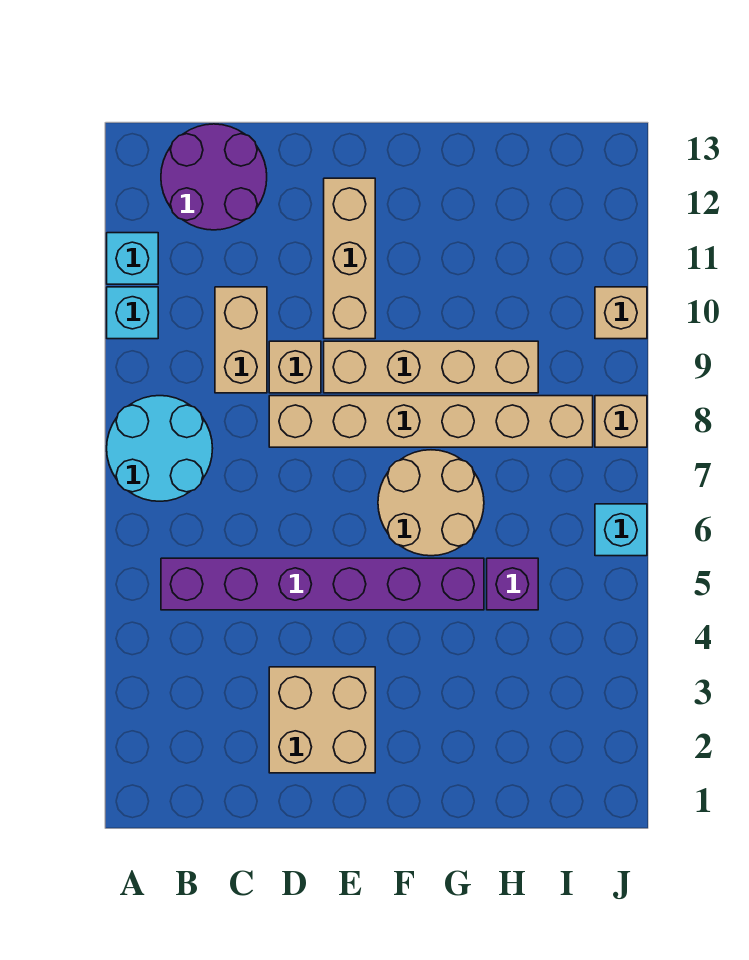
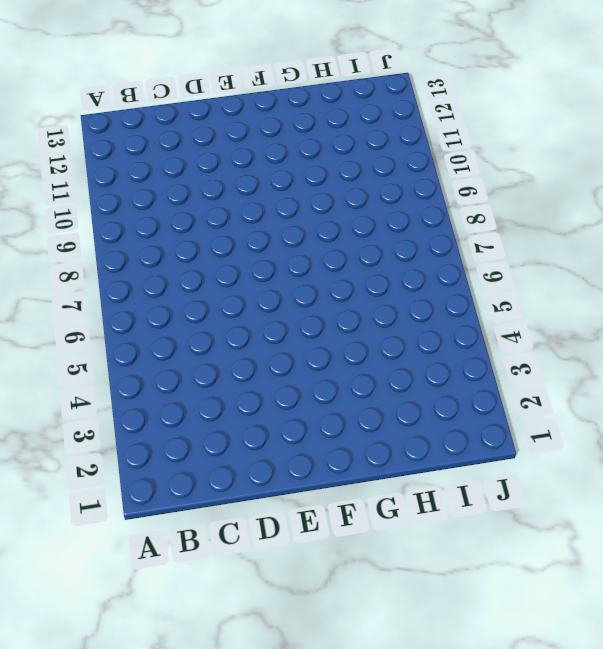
none -> cyan round brick A7:B8 level 1
none -> cyan brick A10 level 1
none -> cyan brick A11 level 1

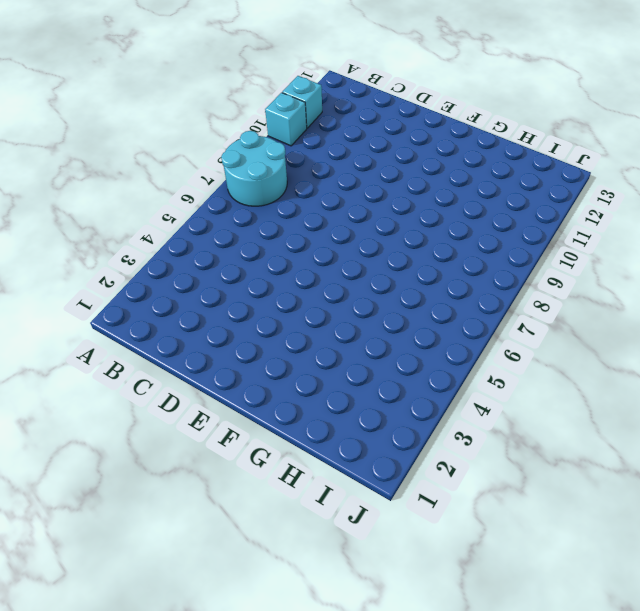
none -> purple brick B5:G5 level 1
none -> purple round brick B12:C13 level 1
none -> tan brick C9:C10 level 1

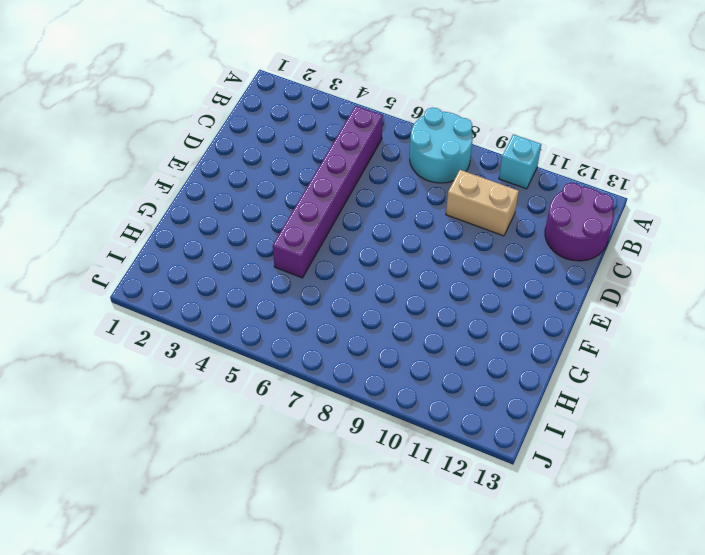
none -> cyan brick A11 level 1
none -> tan brick D2:E3 level 1
none -> tan brick D8:I8 level 1

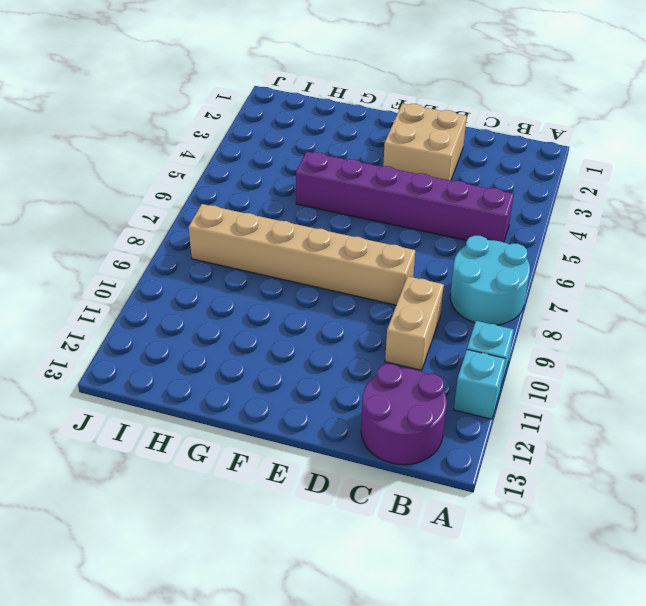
none -> tan brick D9 level 1
none -> tan brick E9:H9 level 1
none -> tan brick E10:E12 level 1

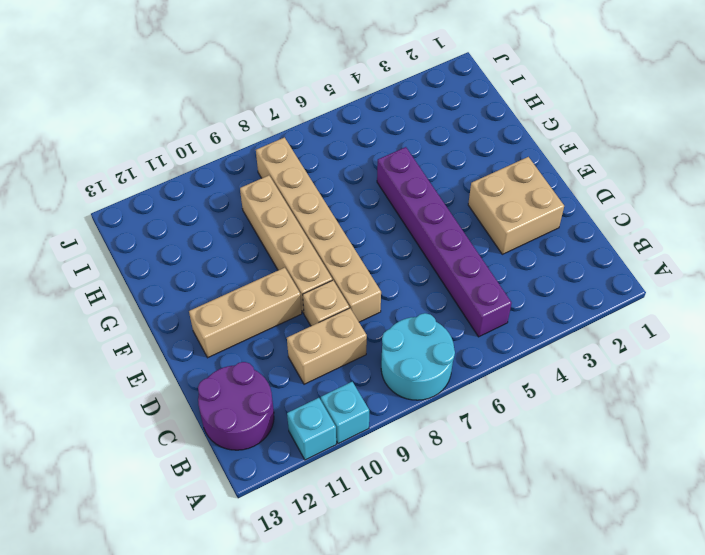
none -> tan round brick F6:G7 level 1
none -> purple brick H5 level 1
none -> cyan brick J6 level 1

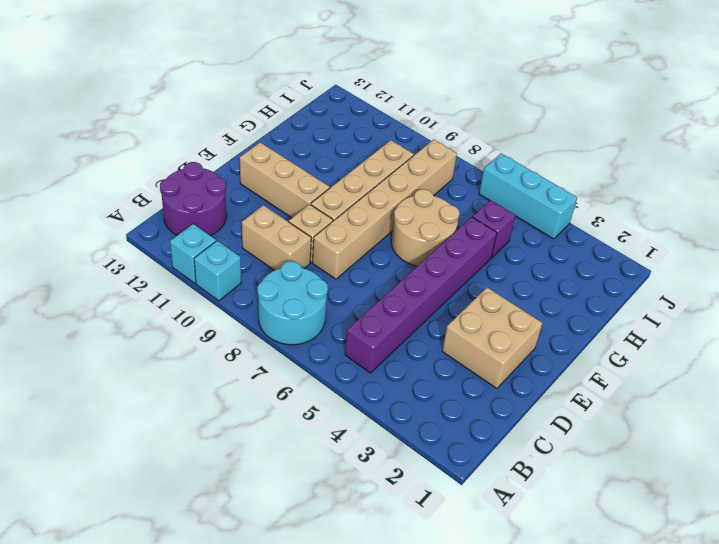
cyan brick J4:J6 level 1 -> cyan brick J6 level 1
none -> tan brick J8 level 1
none -> tan brick J10 level 1

